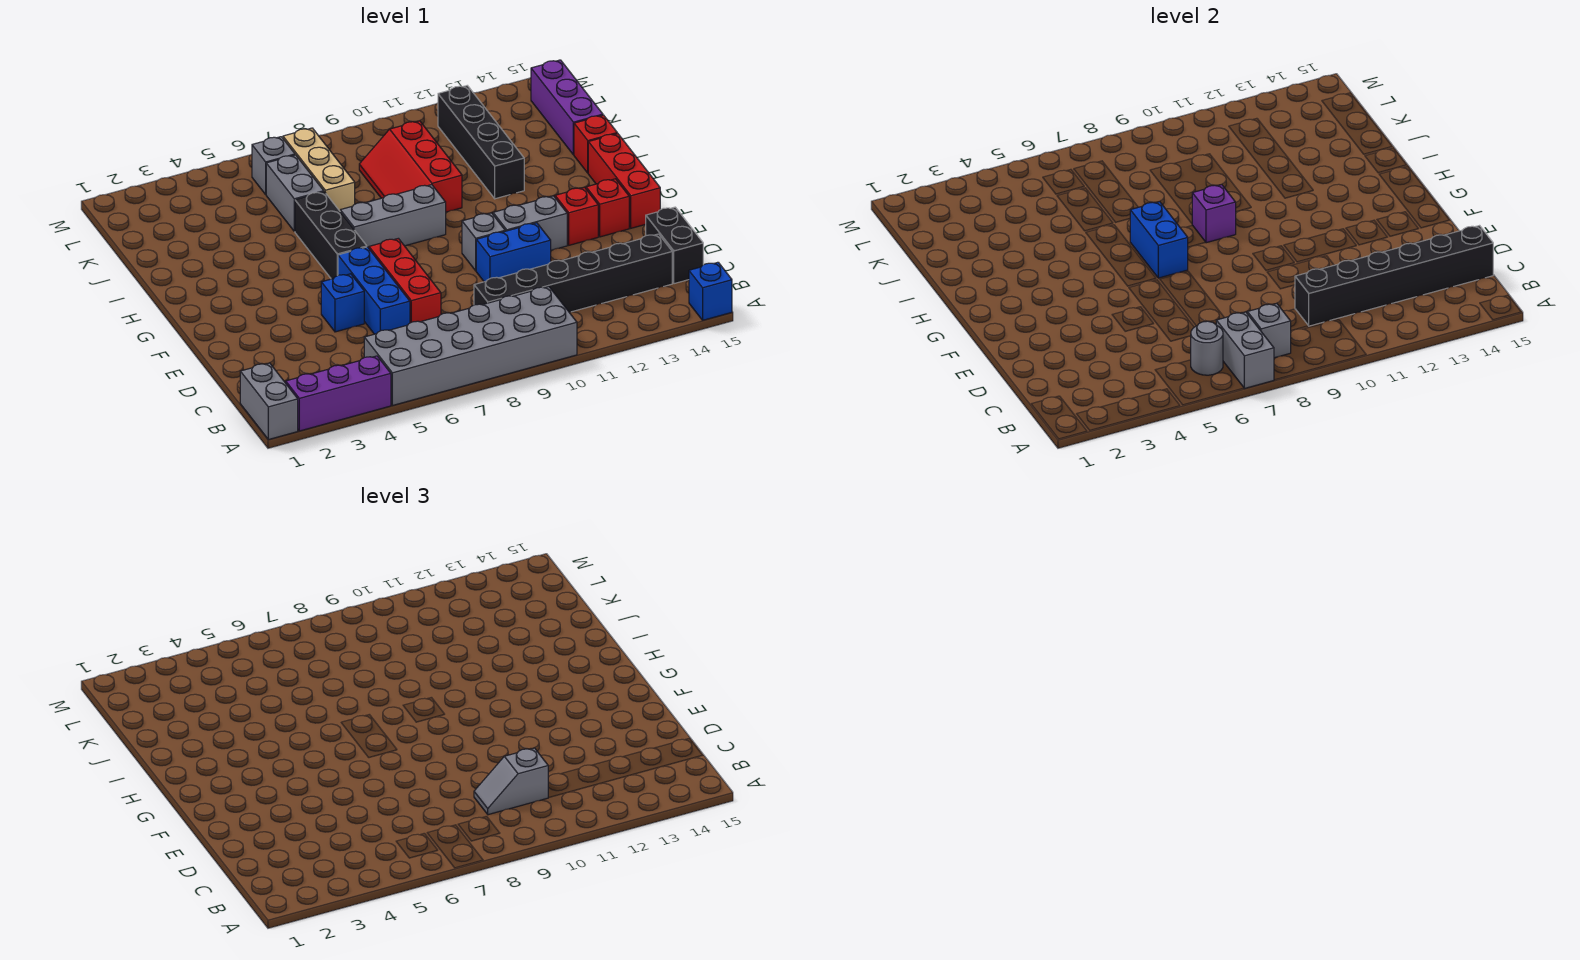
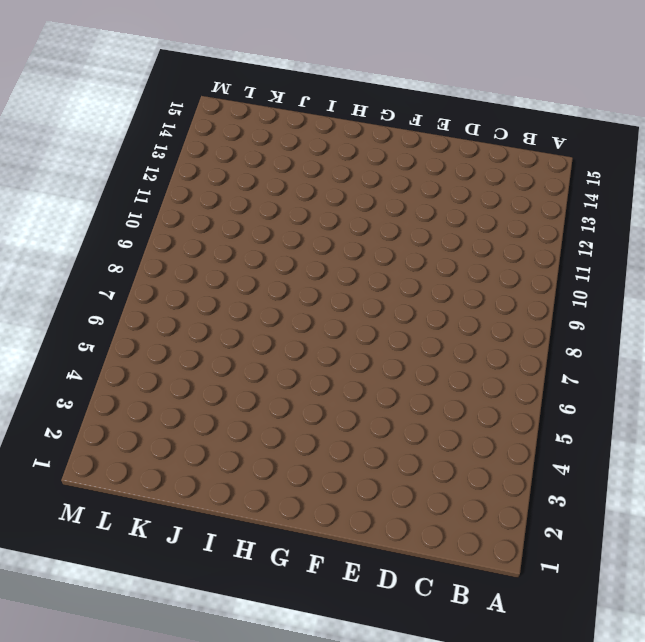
none -> grey brick A1:B1 level 1
none -> purple brick A2:A4 level 1
none -> grey brick A5:B10 level 1
none -> blue brick A15 level 1

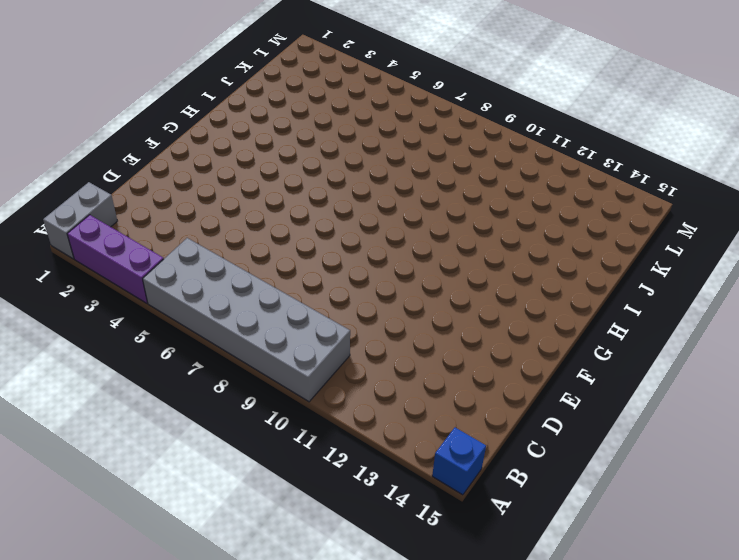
none -> black brick C9:C14 level 1
none -> black brick C15:D15 level 1
none -> blue brick D6:F6 level 1
none -> red brick D7:F7 level 1

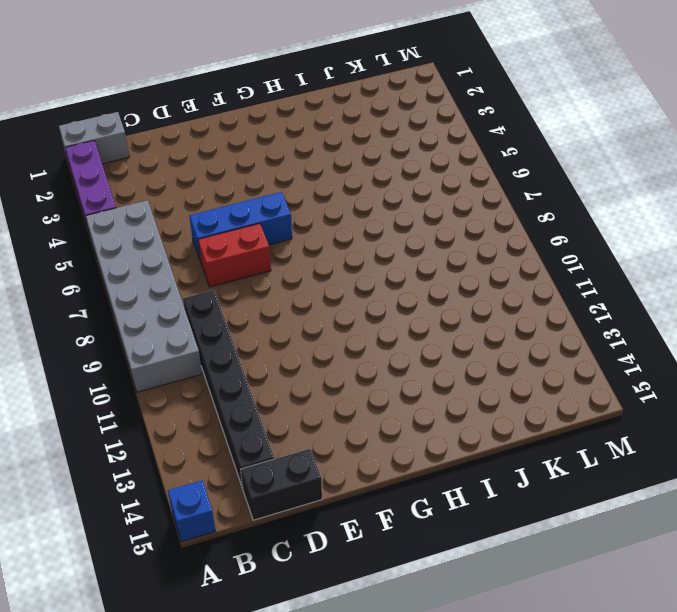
red brick D7:E7 level 1 -> red brick D7:F7 level 1
none -> blue brick E5 level 1
none -> blue brick E10:E11 level 1
none -> grey brick F10 level 1
none -> grey brick F11:F12 level 1

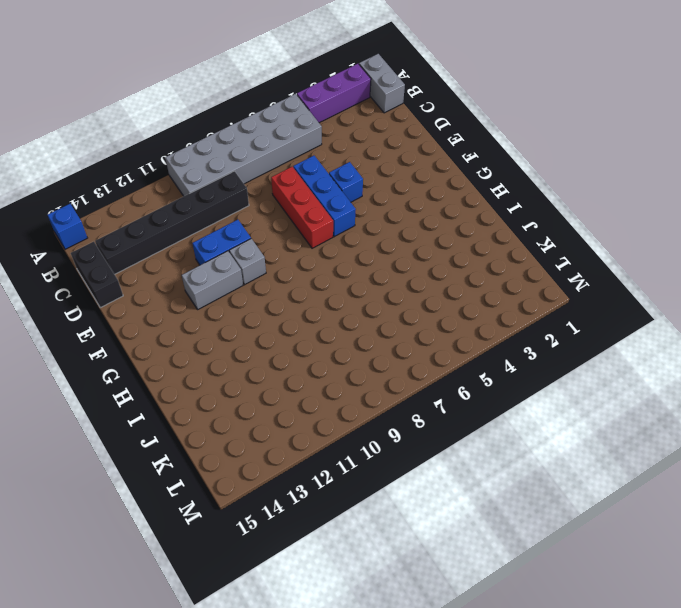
none -> red brick F13 level 1
none -> red brick F14 level 1
none -> red brick F15:H15 level 1
none -> black brick G6:I6 level 1

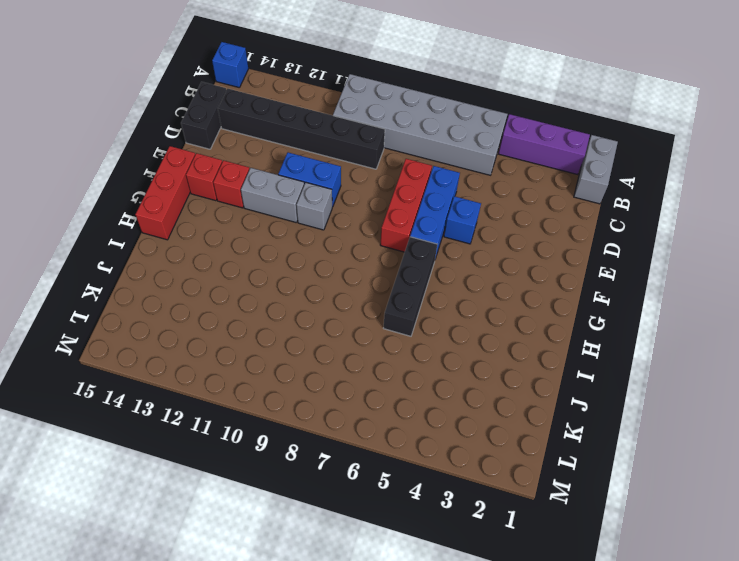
none -> grey brick H7:H9 level 1
none -> red slope I9:K10 level 1 top 10
none -> black brick I12:L12 level 1
none -> red brick I15 level 1

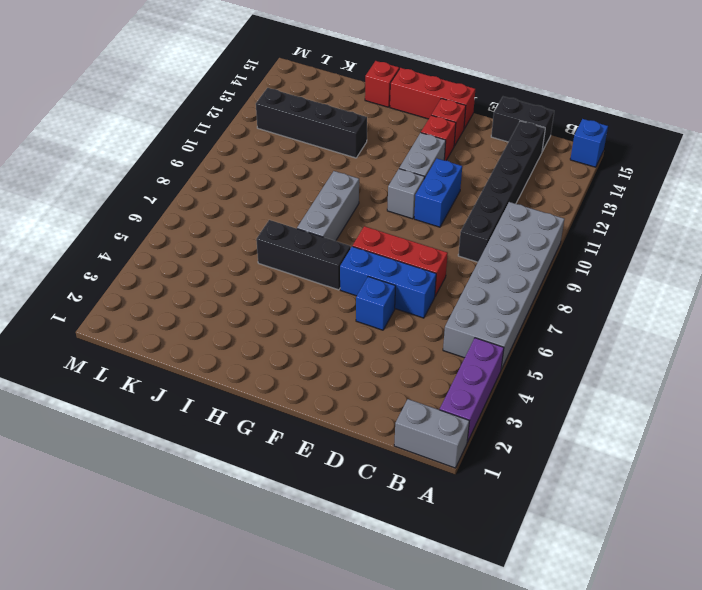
none -> red slope I9:K10 level 1 top 10
none -> grey brick J6:K6 level 1
none -> tan brick J7:L7 level 1
none -> purple brick J15:L15 level 1

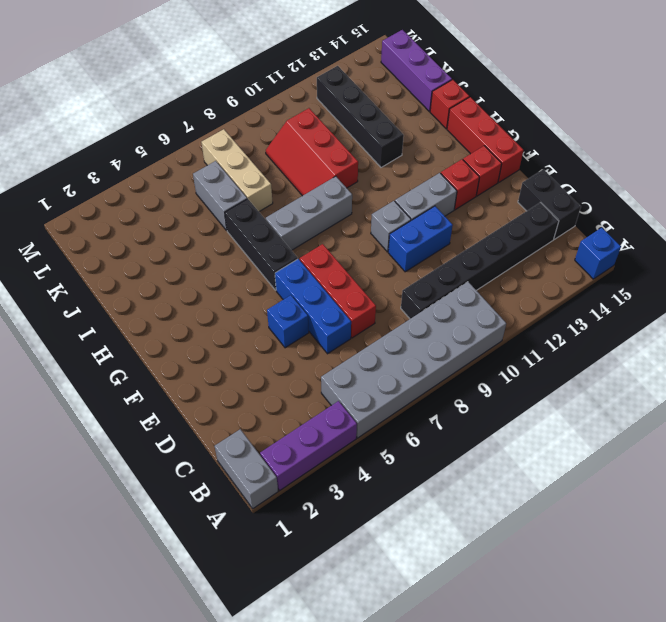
none -> grey brick L6 level 1
none -> grey brick A7:B7 level 2
none -> grey round brick B6 level 2
none -> grey brick B8 level 2

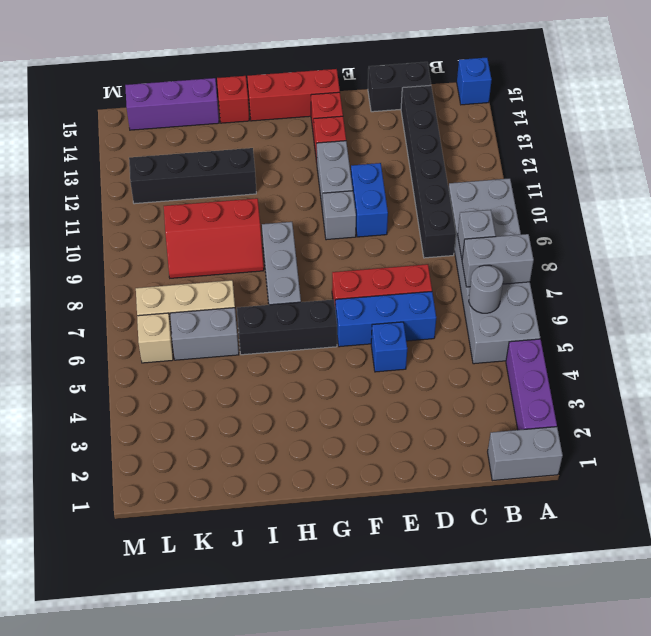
tan brick L6 level 1 -> grey brick L6 level 1
none -> black brick C10:C15 level 2
none -> blue brick G7:H7 level 2
none -> purple brick H9 level 2
none -> grey slope C9:C10 level 3 top 10

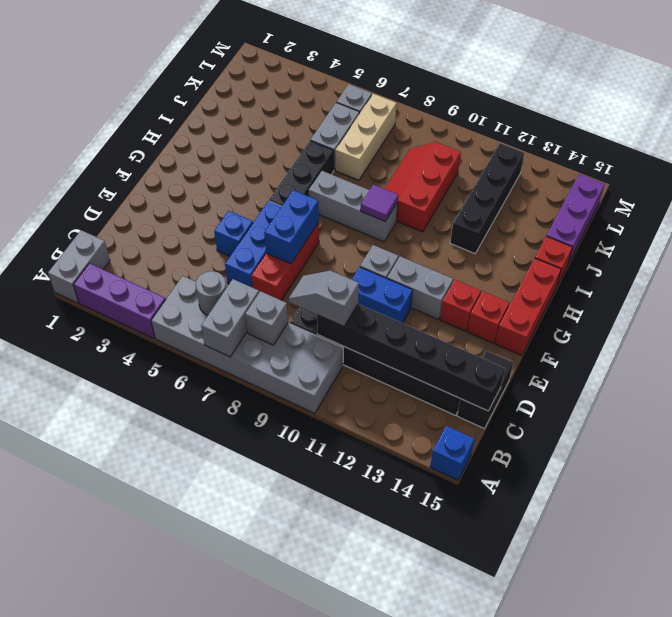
blue brick E7:F7 level 2 -> blue brick G7:H7 level 2
purple tile H9 level 2 -> purple brick H9 level 2

